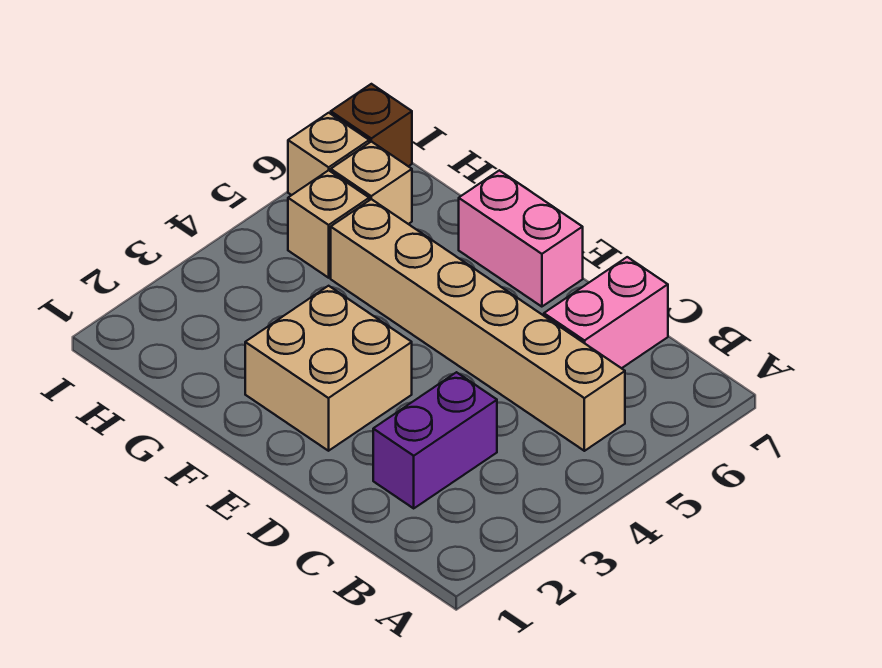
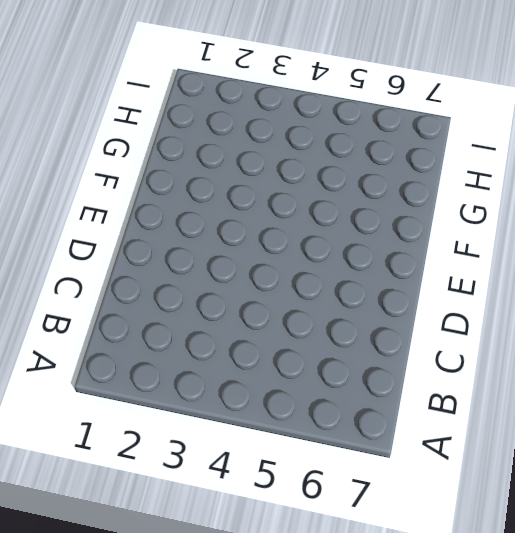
none -> tan brick B5:G5 level 1
none -> purple brick C2:C3 level 1

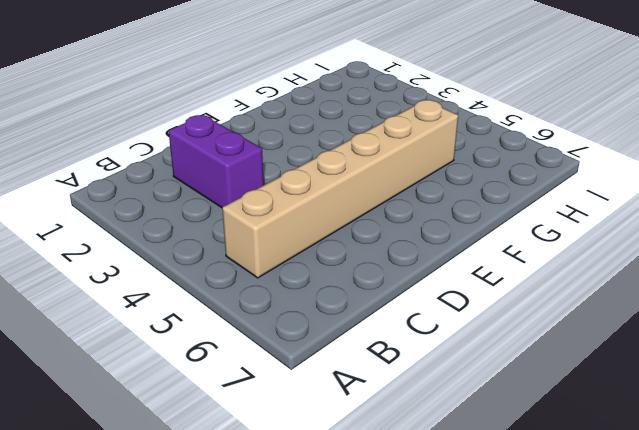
none -> pink brick C6:C7 level 1
none -> tan brick E2:F3 level 1

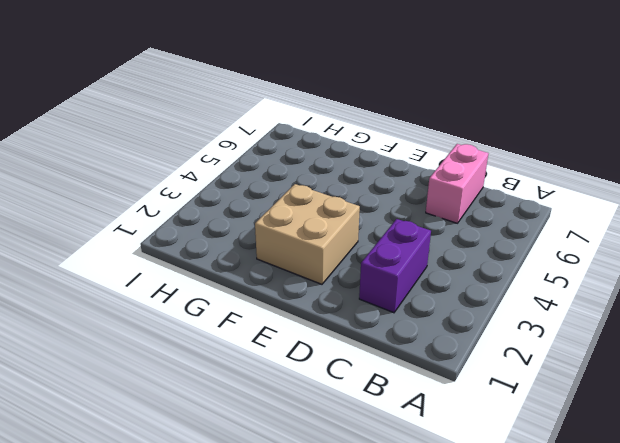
none -> tan brick B5:G5 level 1
none -> pink brick E7:F7 level 1

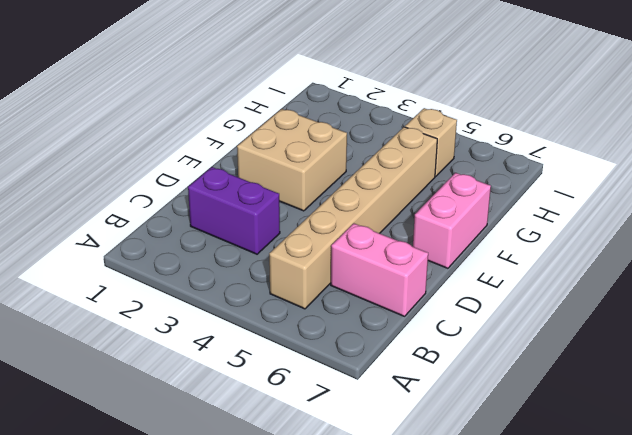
none -> tan brick H6 level 1
none -> tan brick I6 level 1

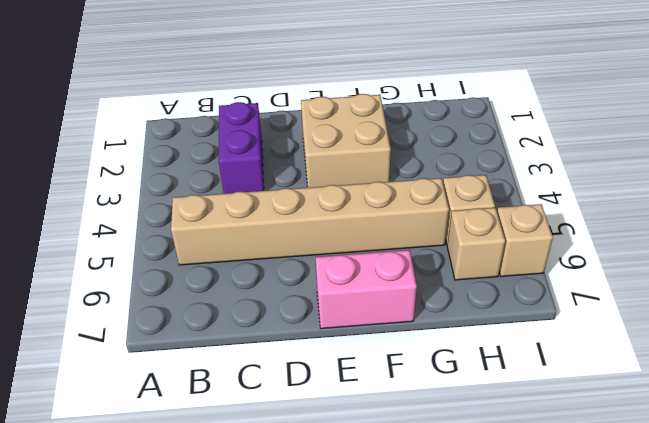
none -> pink brick C6:C7 level 1
none -> brown brick I7 level 1

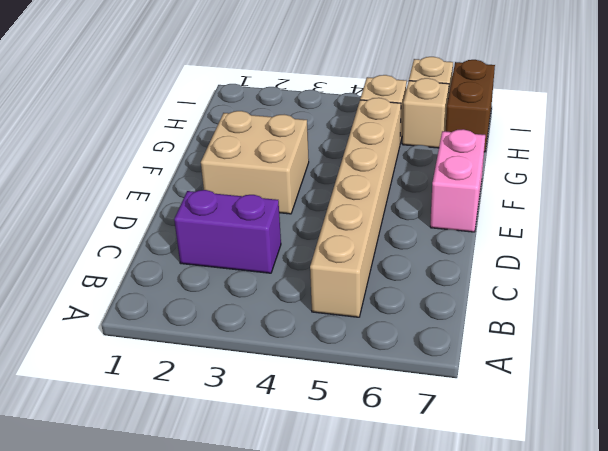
brown brick H7:I7 level 1 -> brown brick I7 level 1
none -> pink brick C6:C7 level 1

